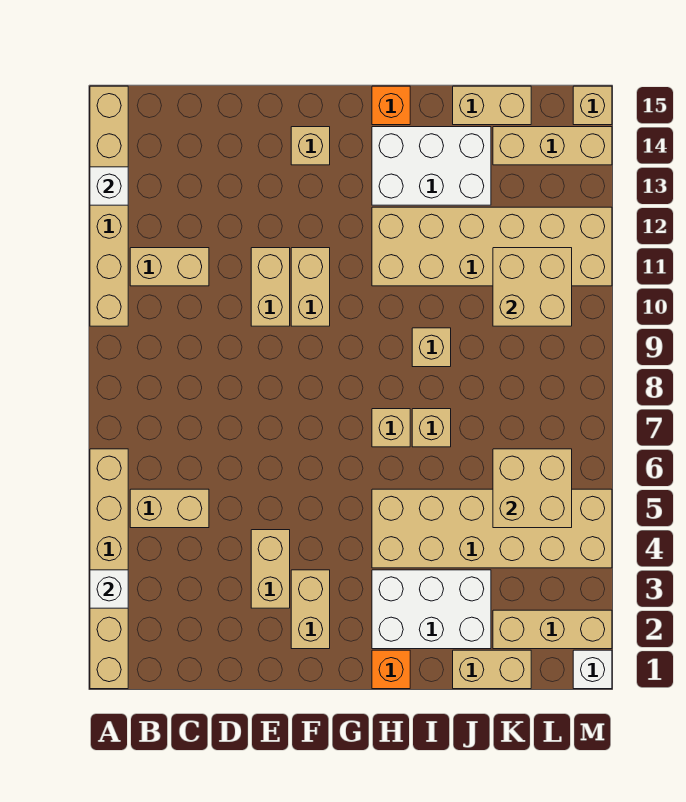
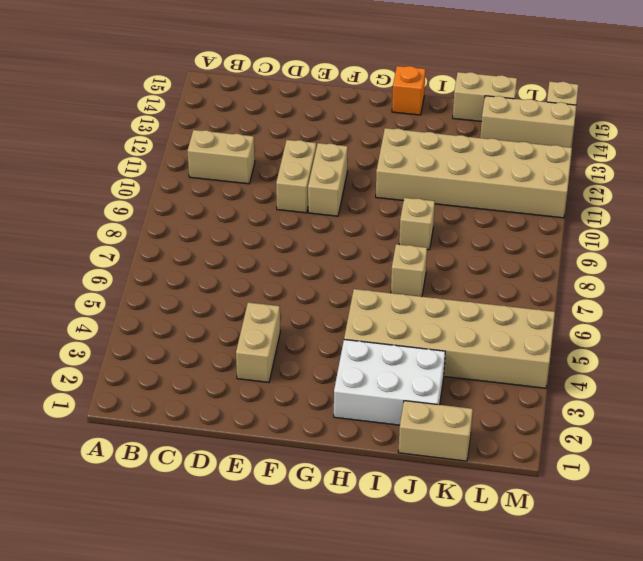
none -> tan brick A1:A6 level 1
none -> tan brick A10:A15 level 1
none -> tan brick B5:C5 level 1

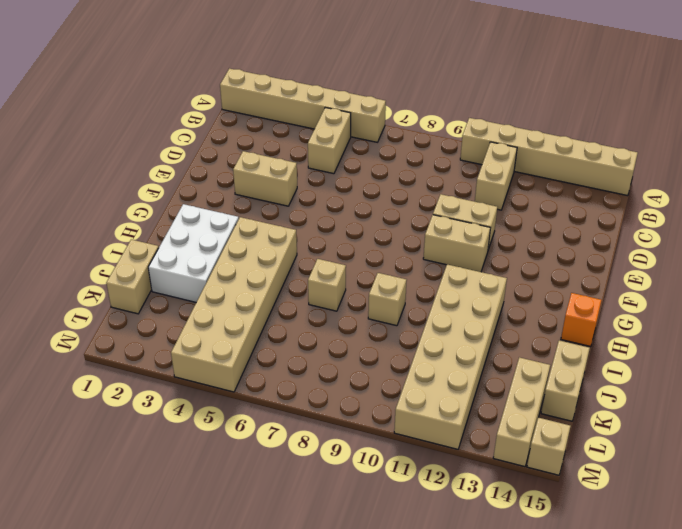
none -> tan brick F2:F3 level 1
none -> tan brick F14 level 1
none -> orange brick H1 level 1

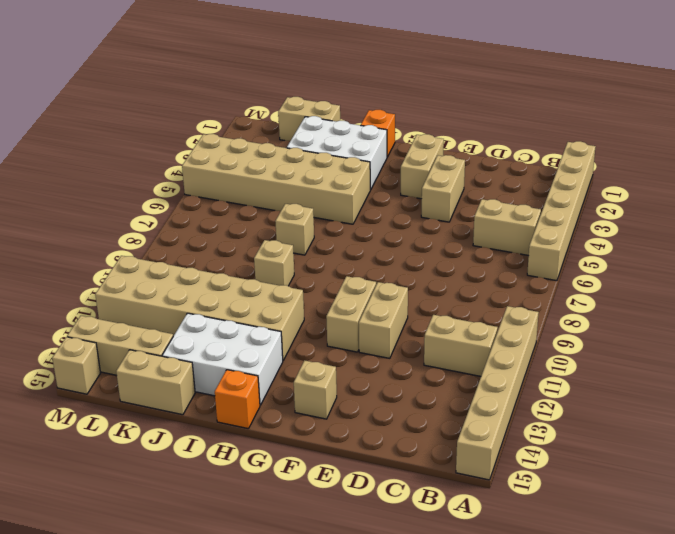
none -> tan brick H7 level 1
none -> tan brick K2:M2 level 1
none -> white brick M1 level 1

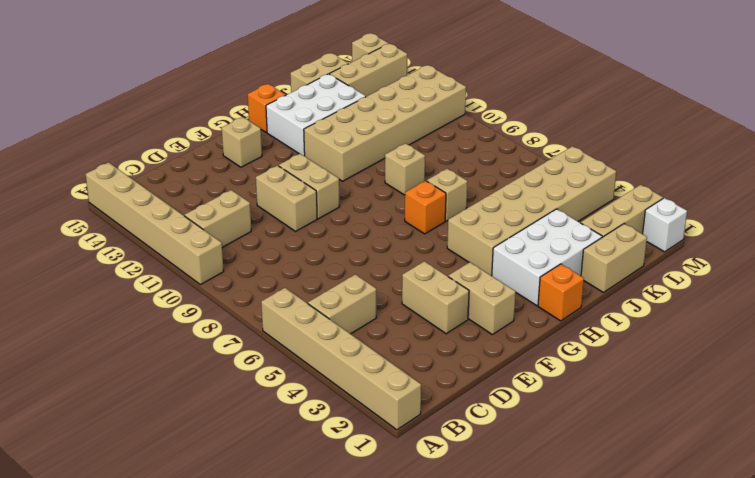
orange brick H7 level 1 -> tan brick H7 level 1
none -> white brick A3 level 2
none -> white brick A13 level 2
none -> tan brick K5:L6 level 2

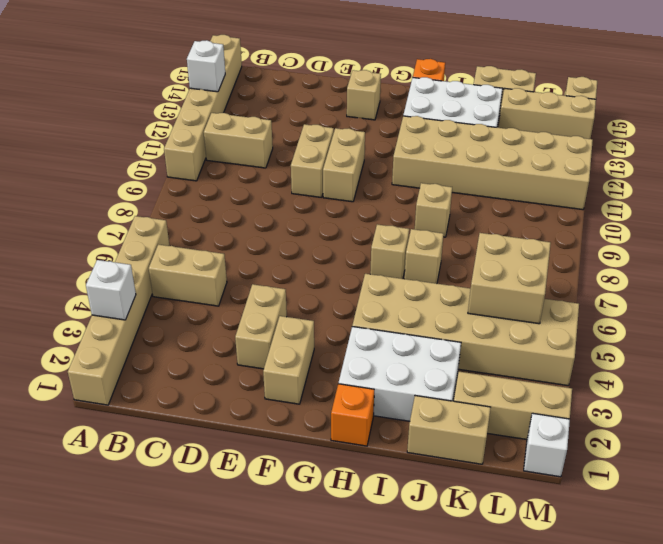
none -> tan brick K10:L11 level 2

